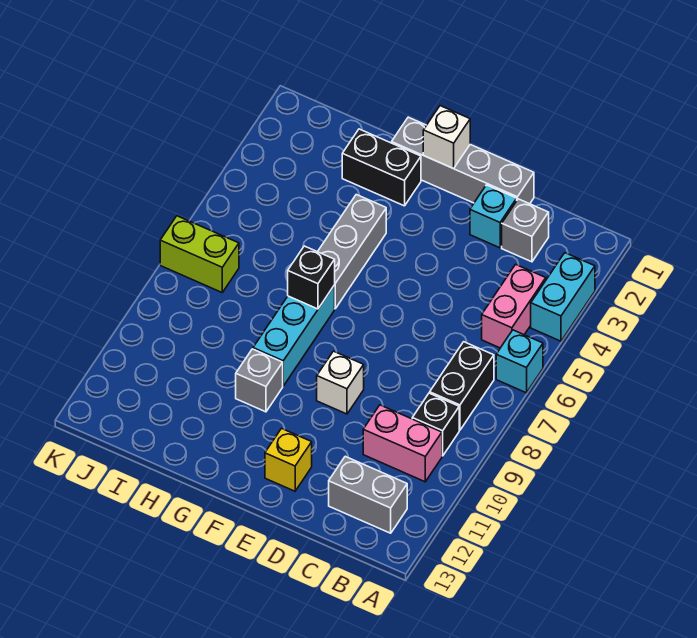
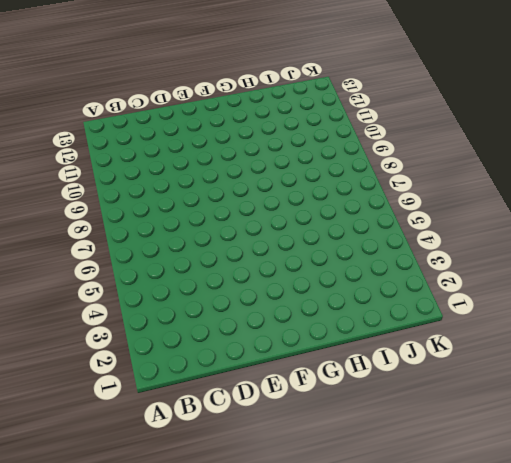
none -> cyan brick A3:A4 level 1
none -> cyan brick A6 level 1
none -> pink brick B4:B5 level 1

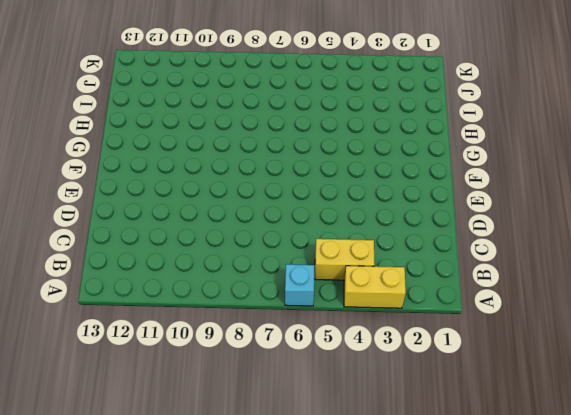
yellow brick A3:A4 level 1 -> cyan brick A3:A4 level 1
yellow brick B4:B5 level 1 -> pink brick B4:B5 level 1
none -> black brick B7:B8 level 1
none -> black brick B9 level 1
none -> pink brick B10:C10 level 1

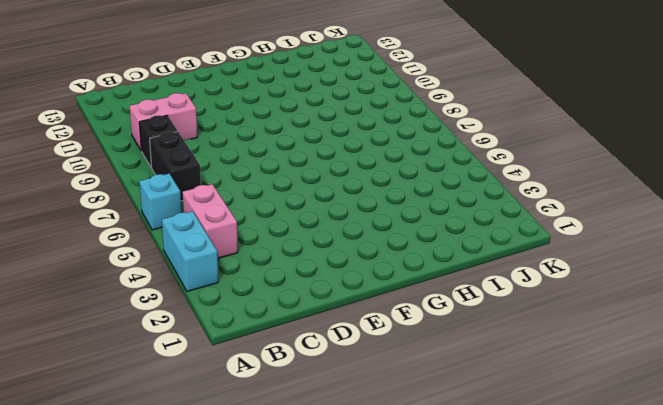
none -> grey brick B12:C12 level 1
none -> grey brick C2 level 1
none -> grey brick D1:G1 level 1

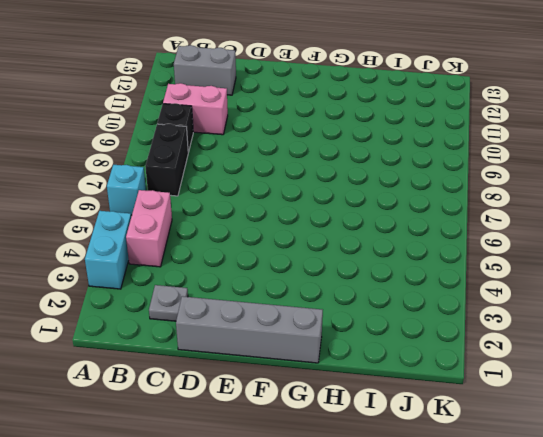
grey plate C2 level 1 -> grey brick C2 level 1
none -> cyan brick D2 level 1
none -> white brick E9 level 1
none -> yellow brick E12 level 1

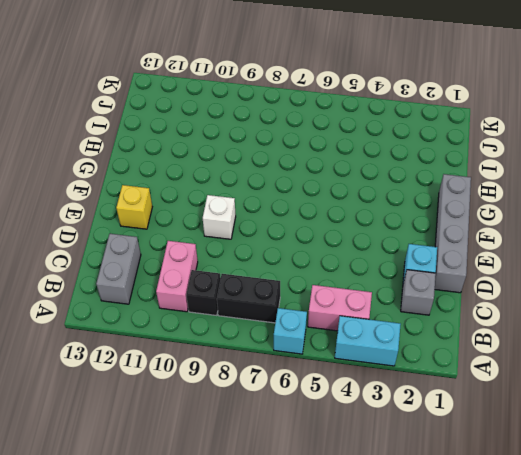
none -> black brick G2:H2 level 1
none -> grey brick G4:G6 level 1
none -> cyan brick G7:G9 level 1

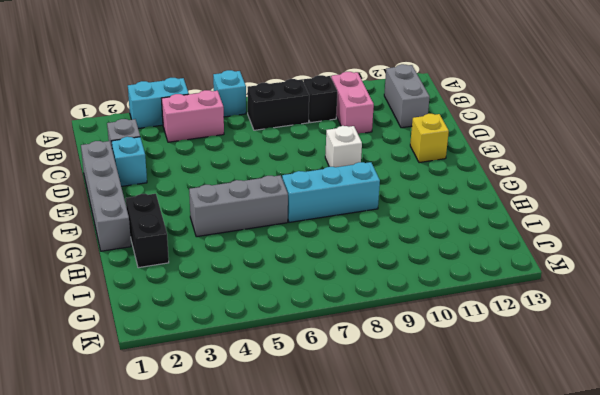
none -> grey brick G10 level 1
none -> lime brick J7:K7 level 1
none -> white brick F1 level 2

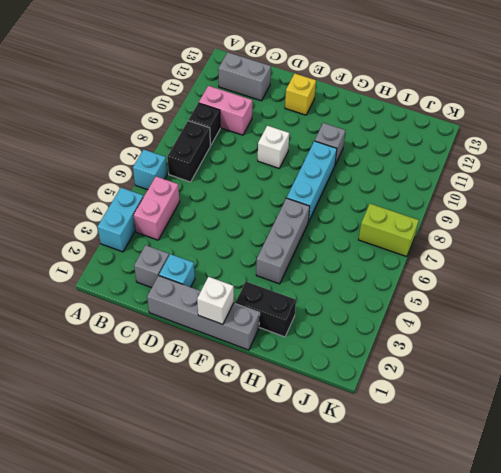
none -> black brick G7 level 2

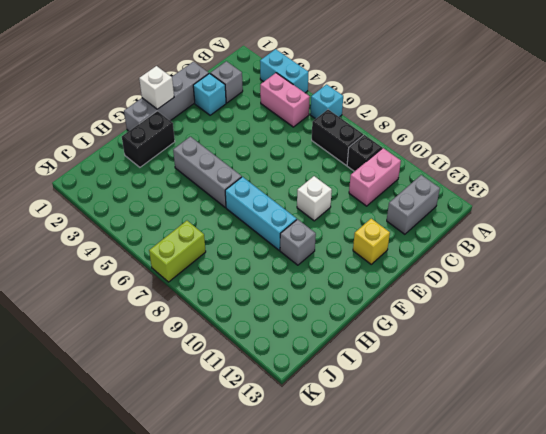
none -> black brick G7 level 2

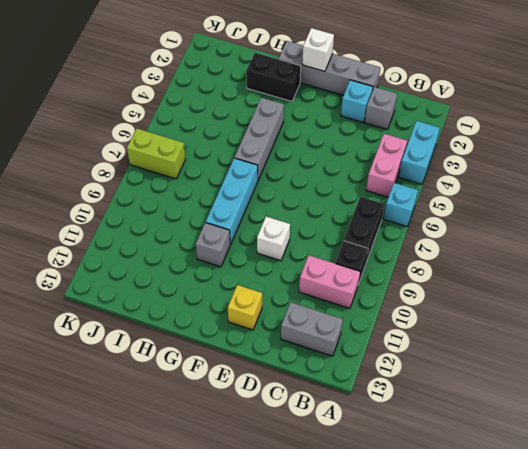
none -> black brick G7 level 2

